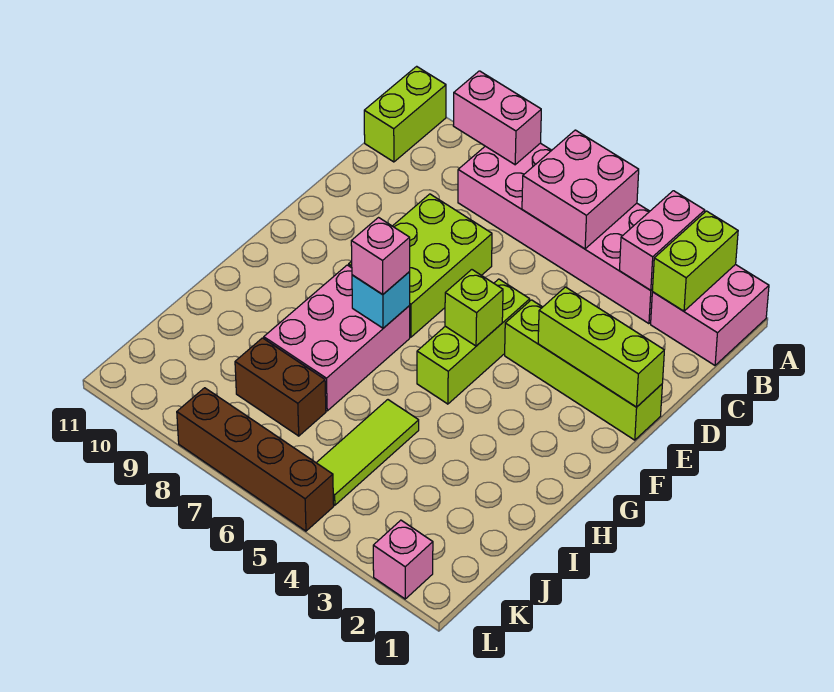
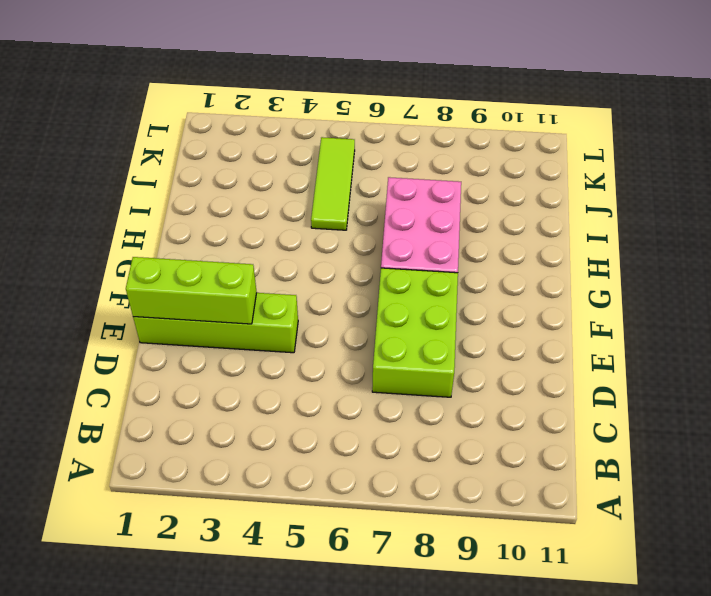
none -> pink brick A1:B2 level 1
none -> pink brick A3:B8 level 1
none -> lime brick A11:B11 level 1

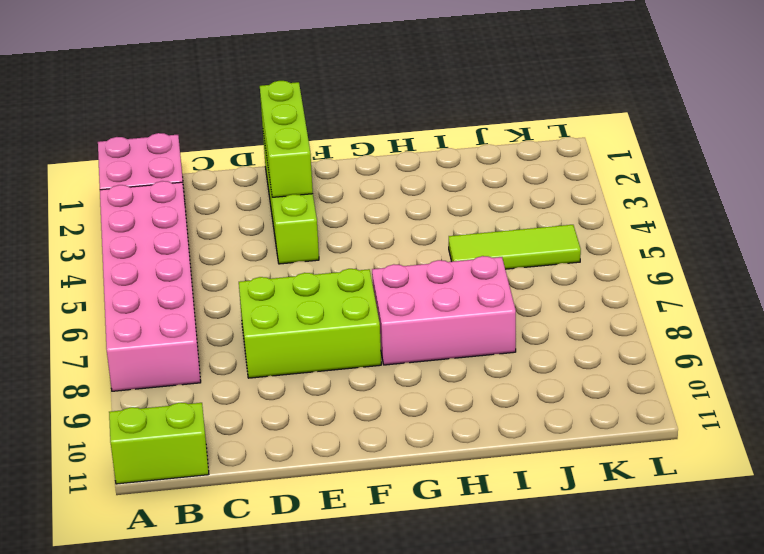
none -> lime brick E5:G5 level 1
none -> brown brick J7:J8 level 1
none -> pink brick L2 level 1

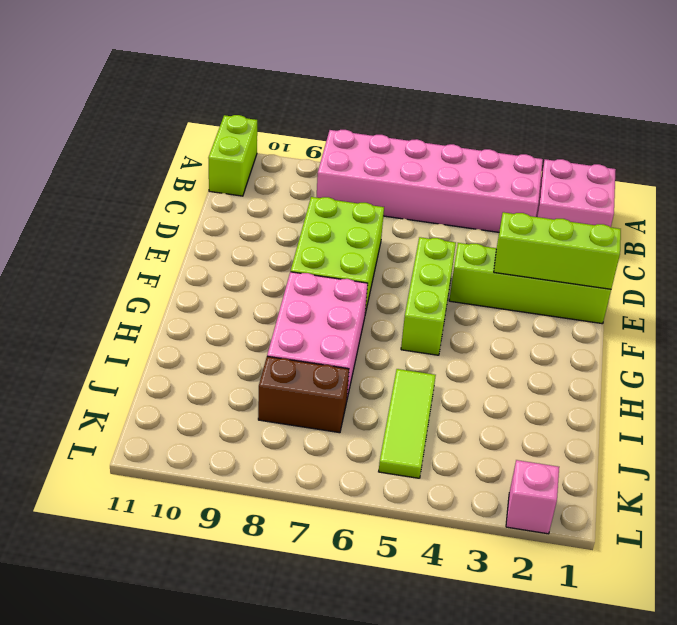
none -> brown brick L5:L8 level 1
none -> lime brick A2:B2 level 2
none -> pink brick A3:B3 level 2

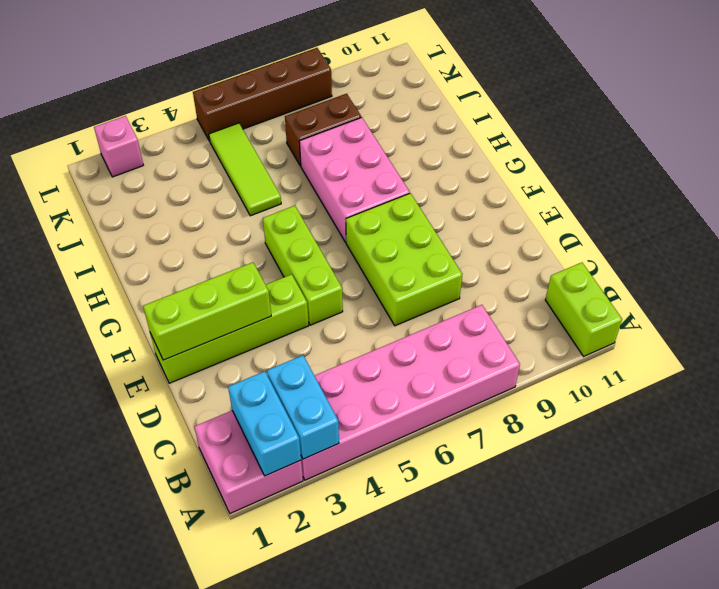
cyan brick A2:B2 level 2 -> lime brick A2:B2 level 2
cyan brick A3:B3 level 2 -> pink brick A3:B3 level 2
none -> pink brick A5:B6 level 2
none -> pink brick A8:A9 level 2
none -> lime brick F5 level 2

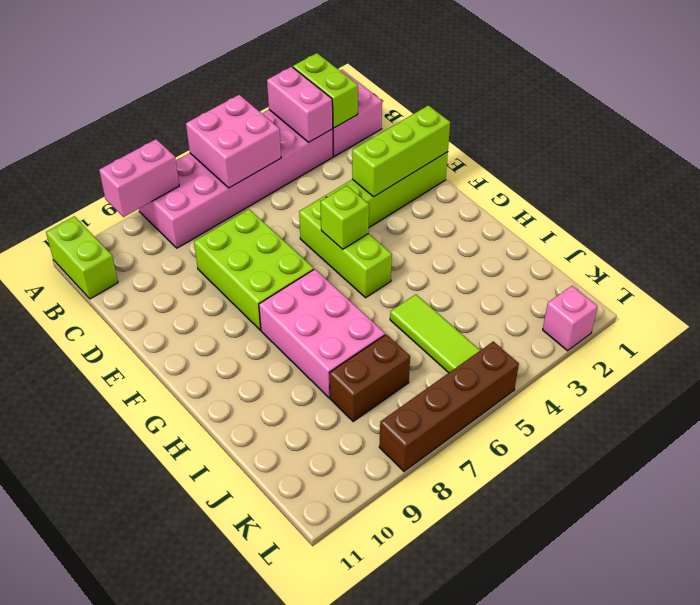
none -> cyan brick G7 level 2
none -> pink brick G7 level 3

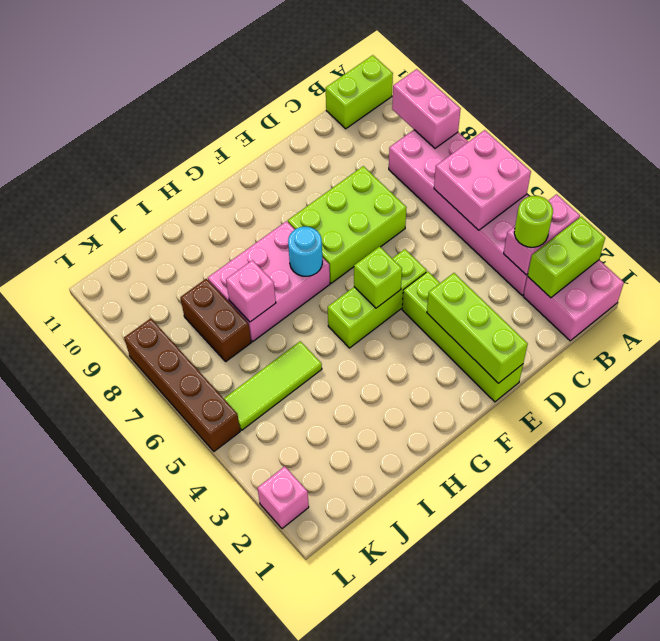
lime round brick B3 level 3 -> none
cyan round brick G7 level 2 -> cyan brick G7 level 2
pink brick I7 level 2 -> pink brick G7 level 3

